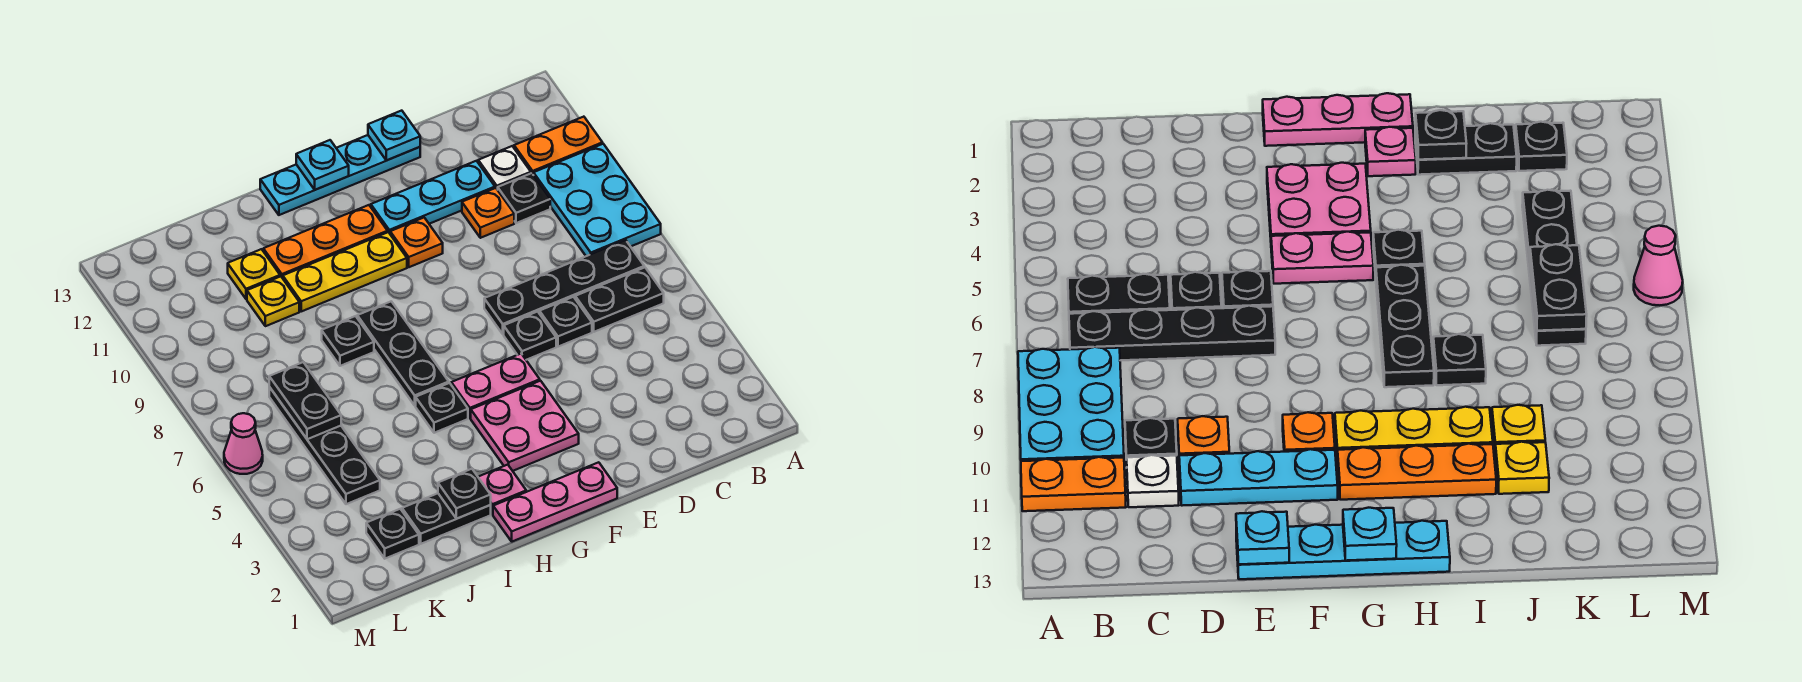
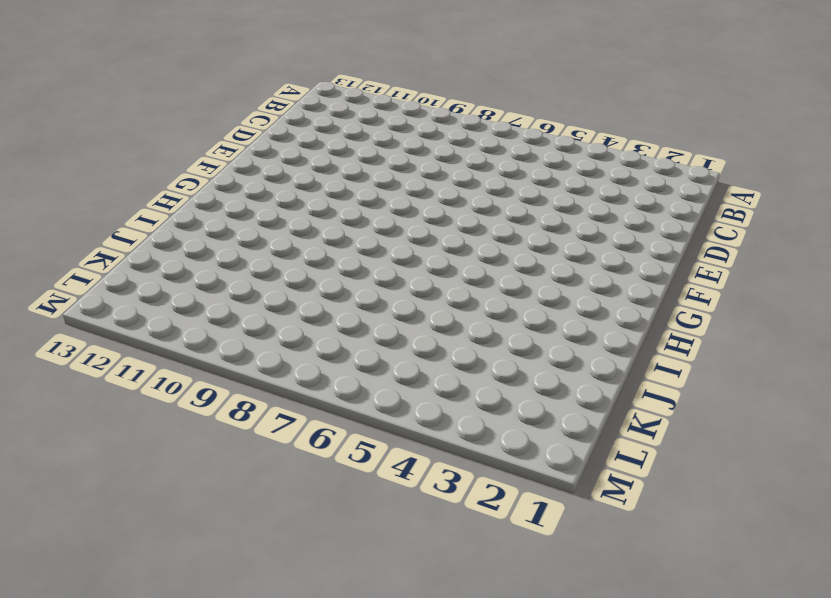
none -> cyan plate A8:B10 level 1
none -> orange plate A11:B11 level 1
none -> black plate B6:C6 level 1
none -> black plate B7:E7 level 1

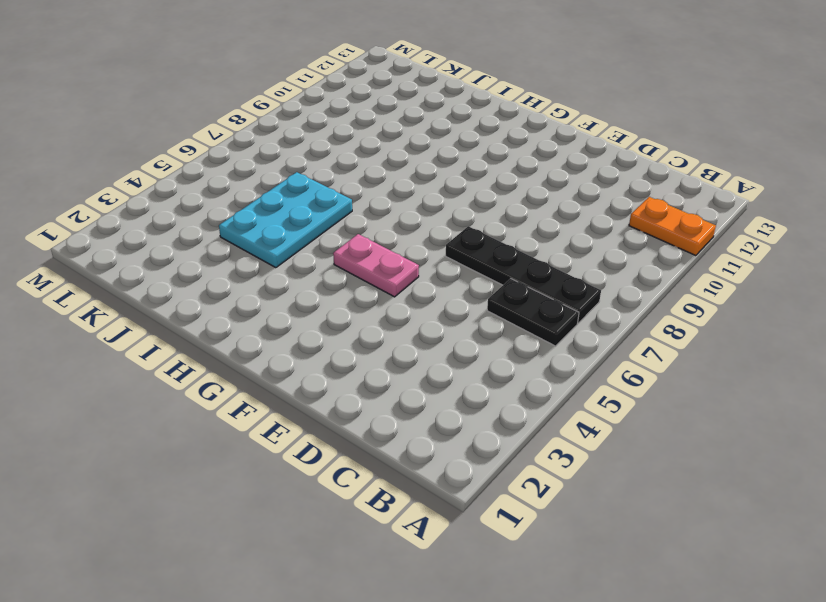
cyan plate I4:J6 level 1 -> cyan plate A8:B10 level 1
none -> black plate C10 level 1
none -> white plate C11 level 1
none -> black plate D6 level 1
none -> orange plate D10 level 1

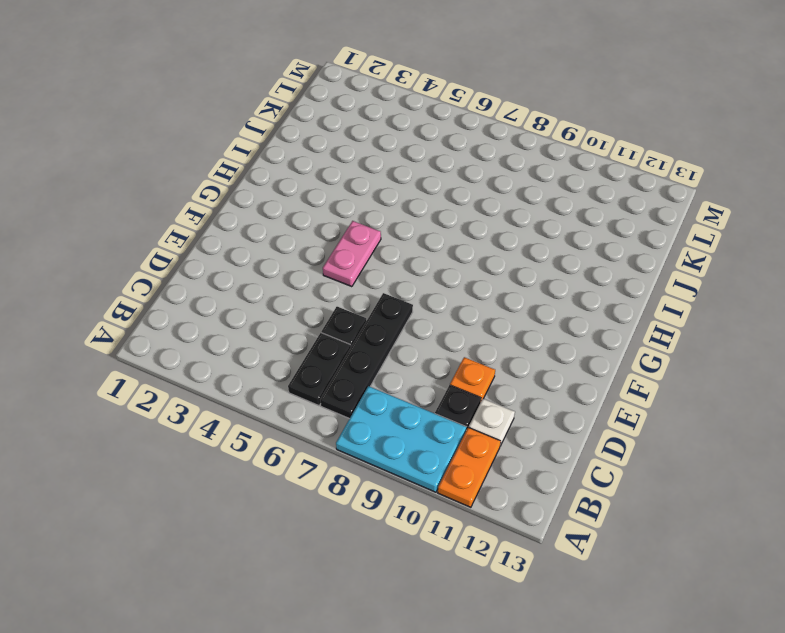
none -> cyan plate D11:F11 level 1
none -> black plate E6 level 1
none -> cyan plate E13:H13 level 1
none -> pink plate F1:H1 level 1

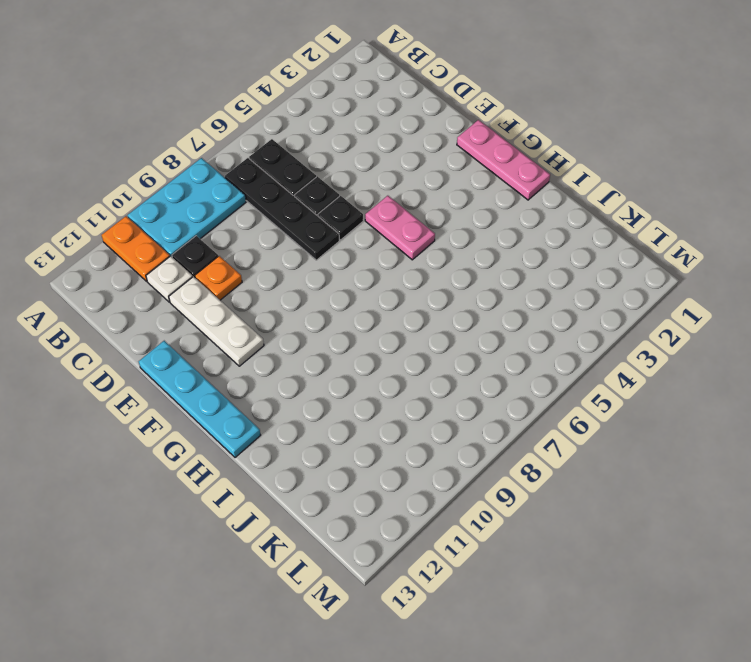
white plate D11:F11 level 1 -> cyan plate D11:F11 level 1
none -> pink plate F3:G4 level 1
none -> orange plate F10 level 1
none -> yellow plate G10:I10 level 1
none -> orange plate G11:I11 level 1

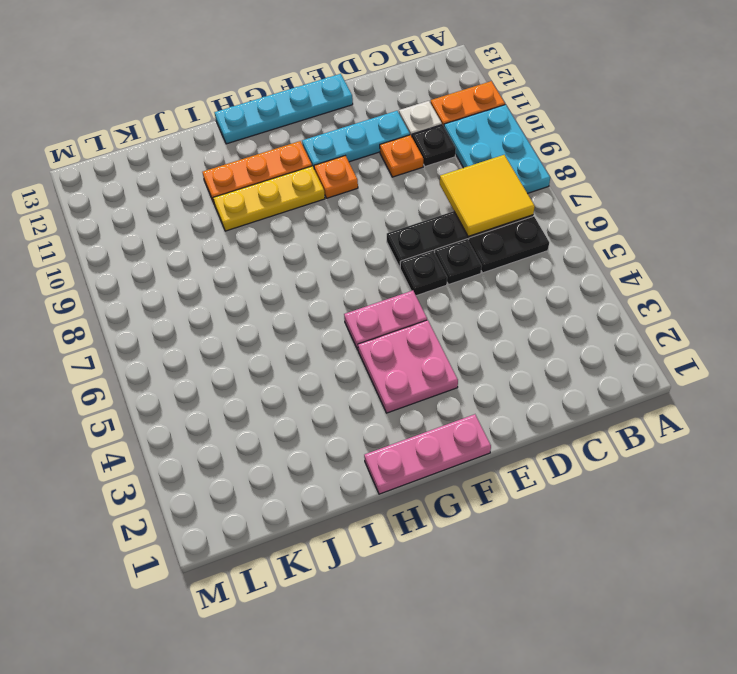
yellow tile B7:C8 level 2 -> none
none -> pink plate H2 level 1
none -> black plate H5 level 1
none -> black plate H6:H8 level 1
none -> black plate I2:J2 level 1

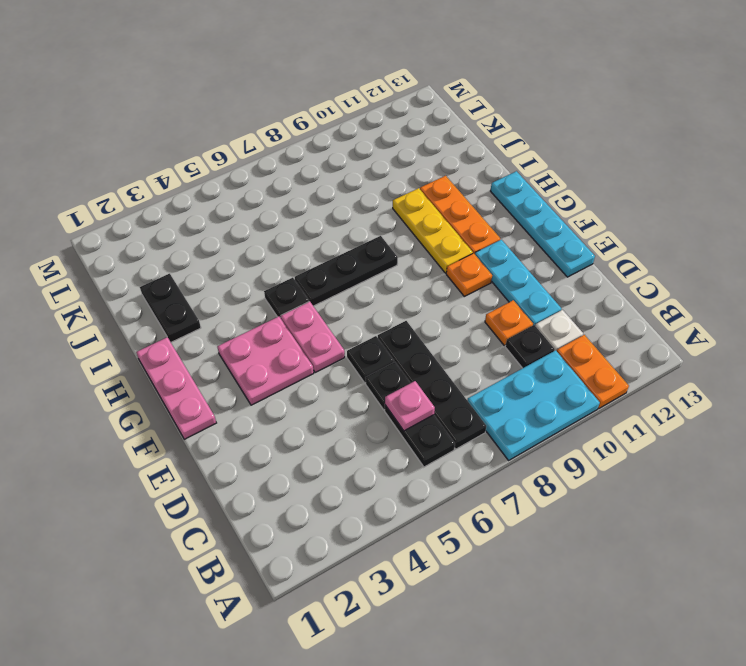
pink plate C6 level 2 -> pink plate H2 level 1
none -> black plate I8 level 1
none -> yellow plate J10 level 1
none -> yellow plate J11 level 1
none -> black plate K2 level 1

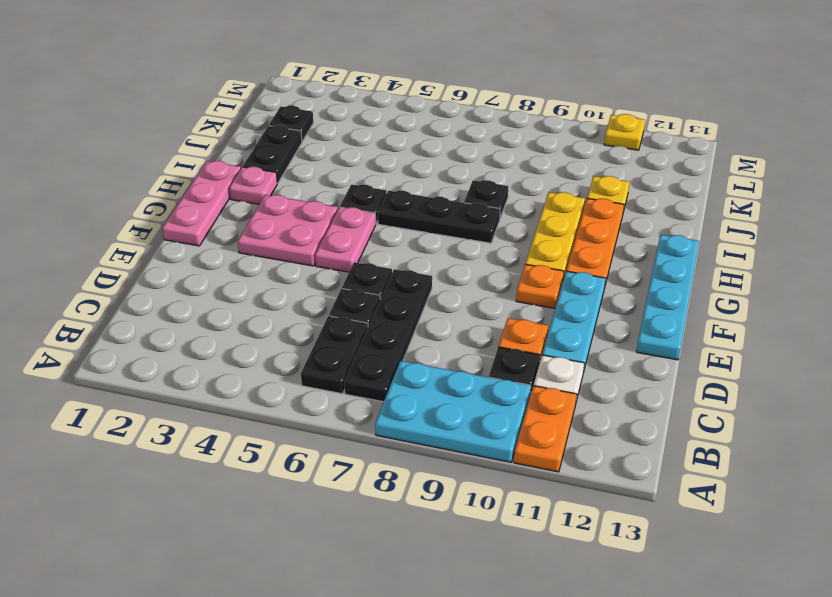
yellow plate M11 level 1 -> yellow plate J10 level 1
none -> black plate K4:K7 level 1
none -> pink cone M6 level 1
none -> cyan plate E13 level 2
none -> cyan plate G13 level 2

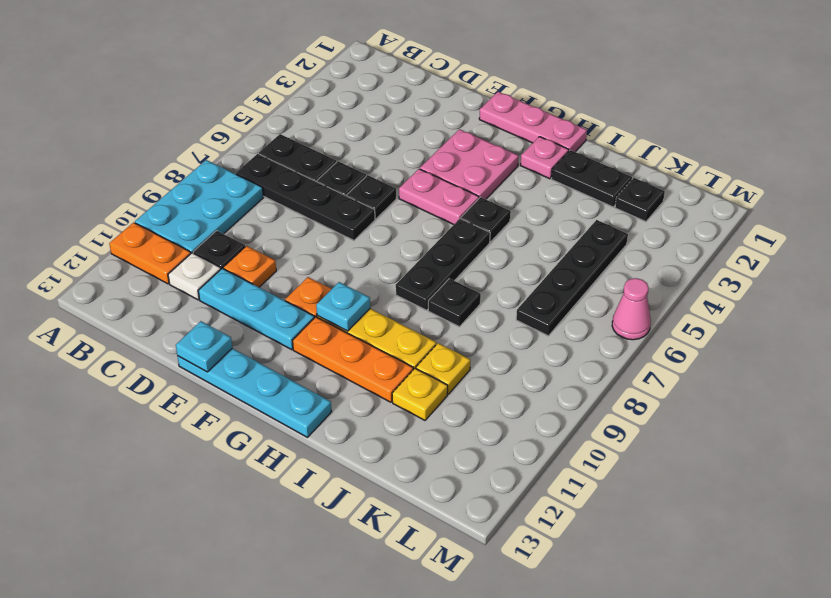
cyan plate G10 level 2 -> cyan plate G13 level 2
none -> black plate I2 level 2
none -> black plate K6:K7 level 2

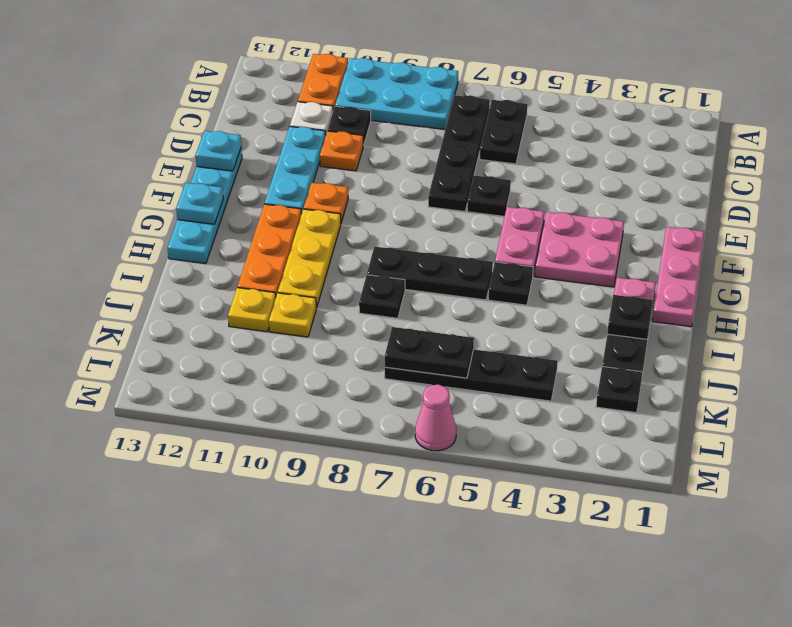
none -> black plate D6 level 1

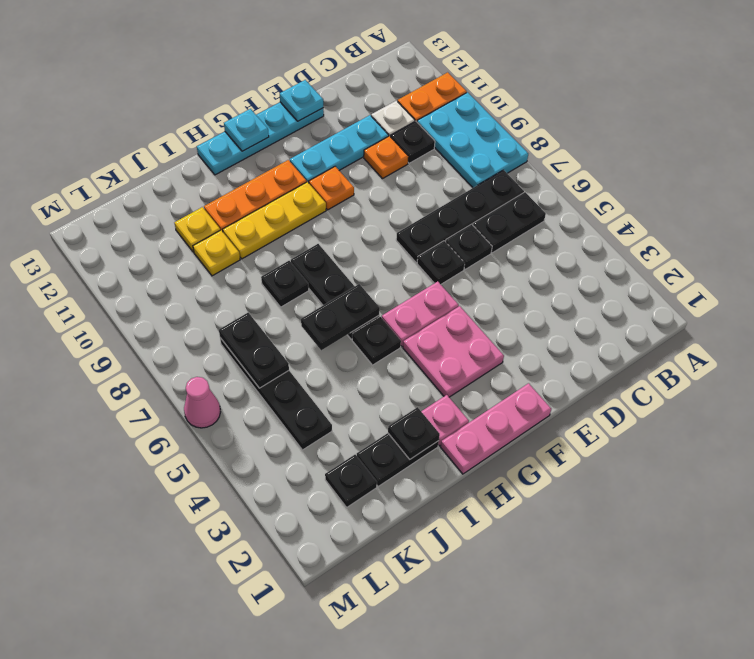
black plate H6:I6 level 2 -> none

